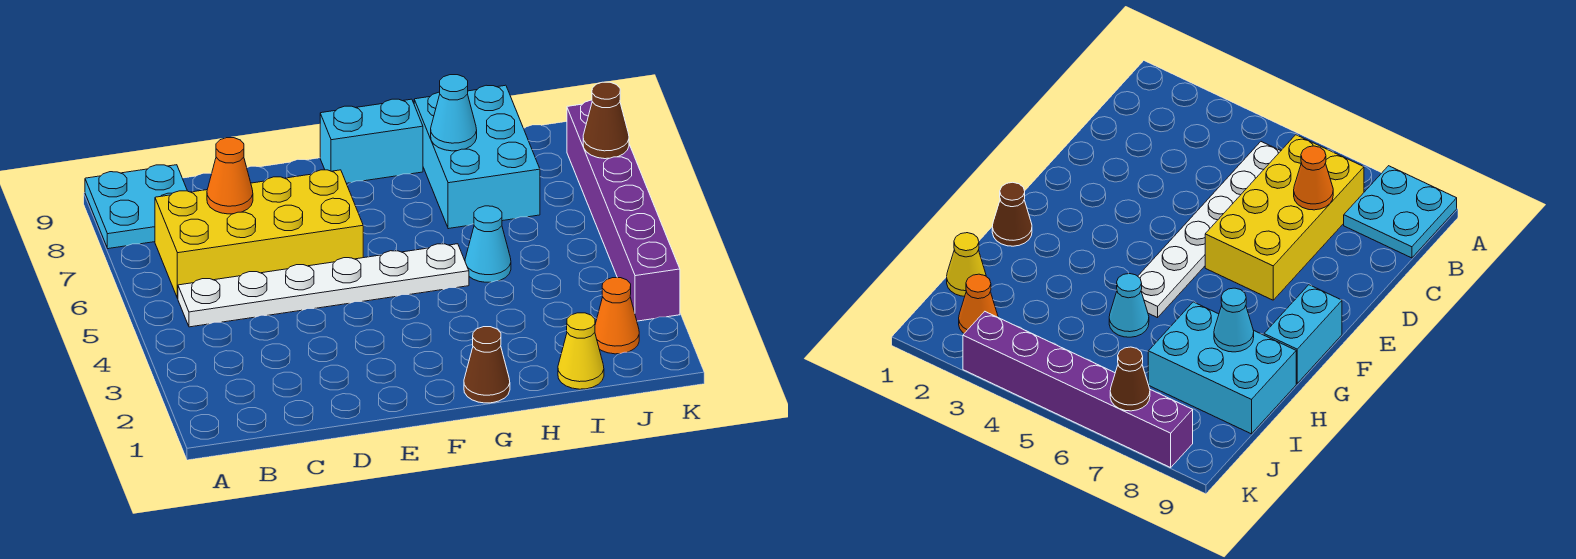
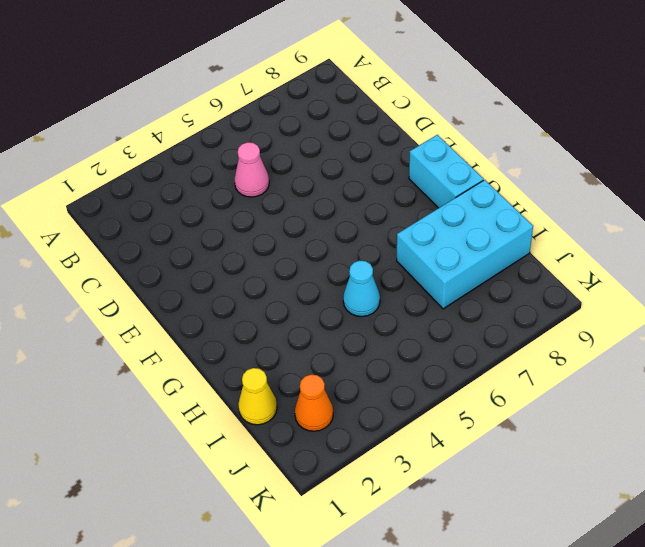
pink cone C5 level 1 -> white plate B5:G5 level 1
none -> cyan plate A8:B9 level 1
none -> yellow brick B6:E7 level 1
none -> brown cone G1 level 1

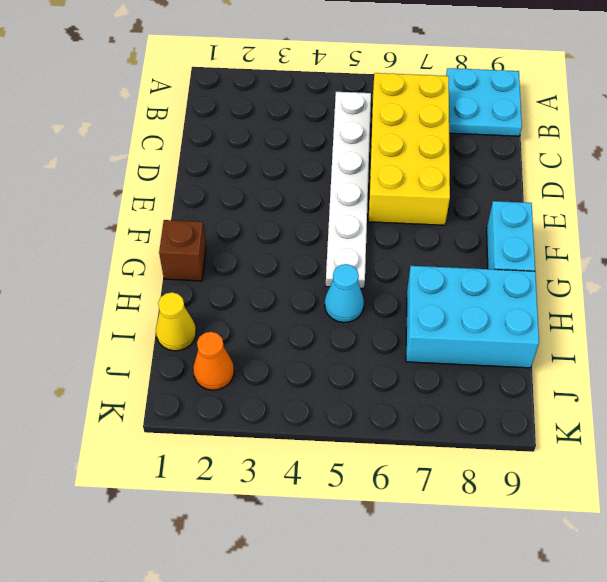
brown brick G1 level 1 -> brown cone G1 level 1
none -> purple brick K3:K8 level 1
none -> orange cone C7 level 2
none -> cyan cone H8 level 2

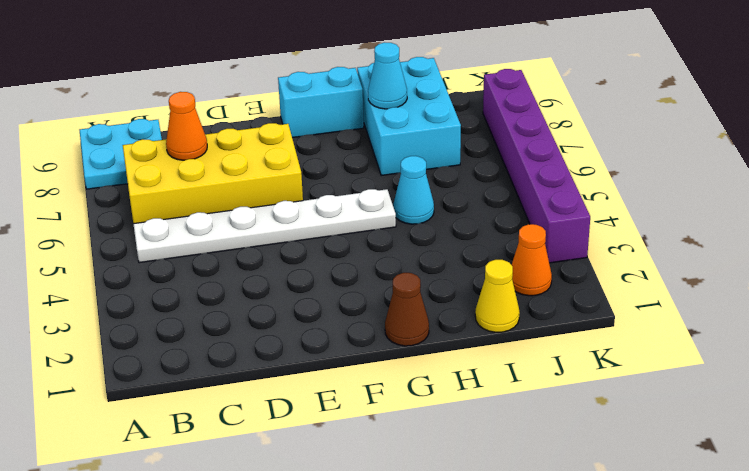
none -> brown cone K7 level 2

